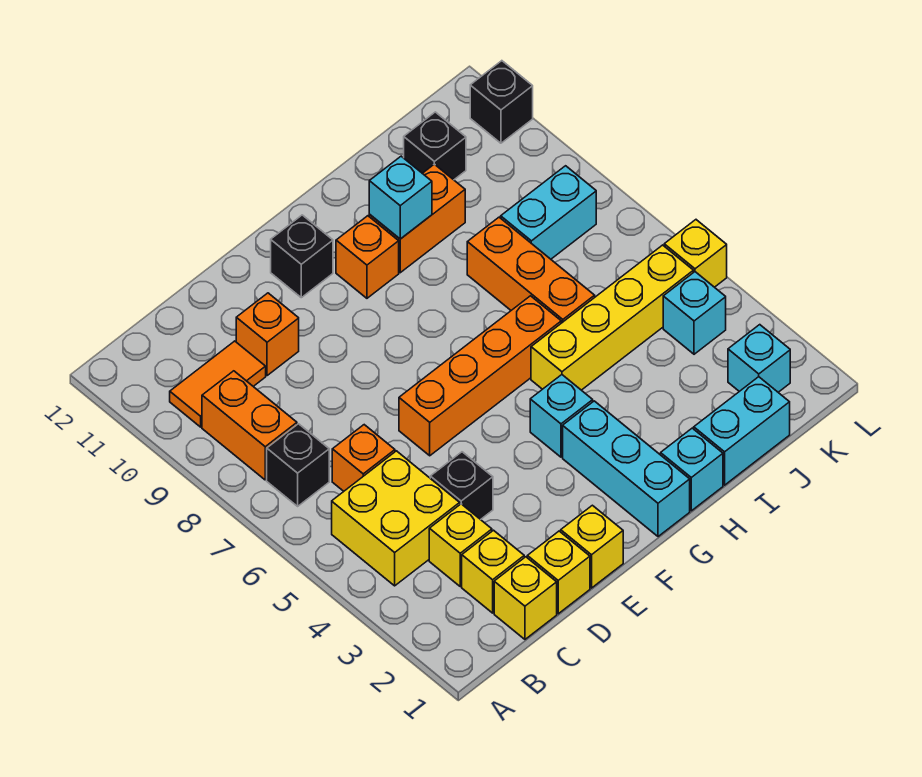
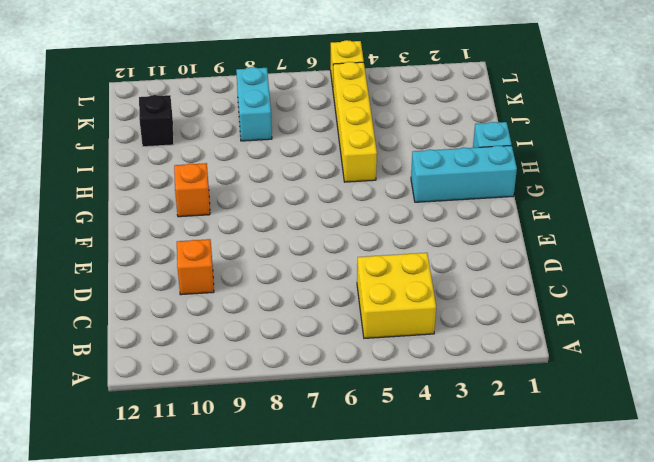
none -> black brick B7 level 1
none -> orange brick B8:B9 level 1
none -> orange tile B10:C10 level 1

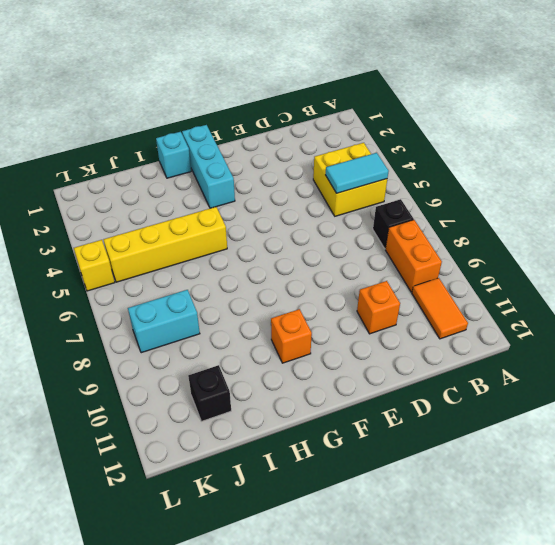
cyan tile B5:C5 level 2 -> none
orange tile B10:B11 level 1 -> orange tile B10:C10 level 1
none -> yellow brick C1 level 1
none -> yellow brick C2 level 1
none -> yellow brick C3 level 1

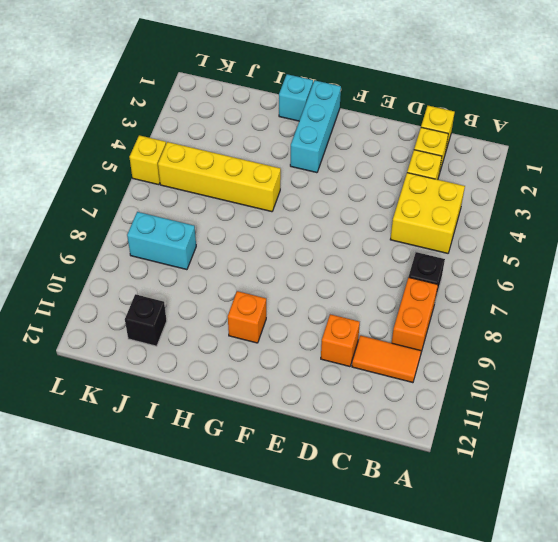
none -> orange brick C6 level 1
none -> yellow brick D1 level 1
none -> black brick D4 level 1

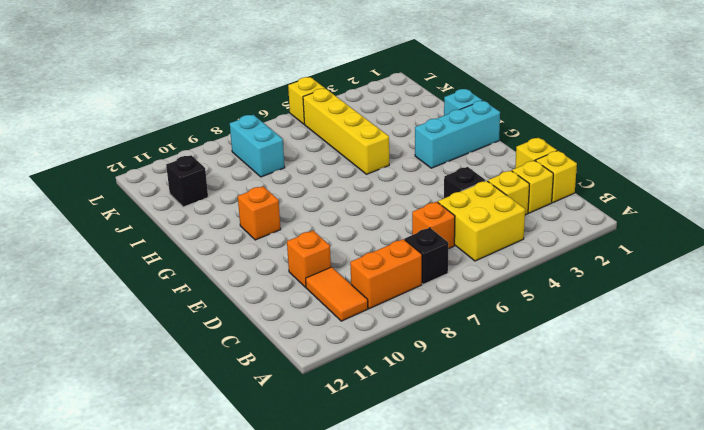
none -> yellow brick E1 level 1
none -> orange brick E6:H6 level 1
none -> black brick F11 level 1

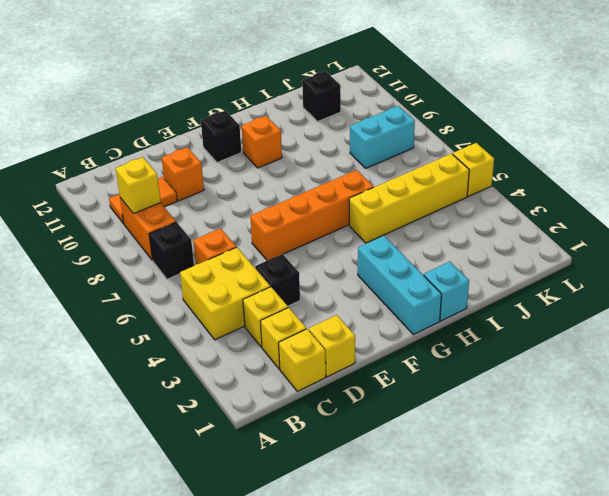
yellow brick B9 level 2 -> yellow brick E1 level 1
none -> cyan brick G4 level 1
none -> orange brick H10:I10 level 1
none -> cyan brick I1:J1 level 1

